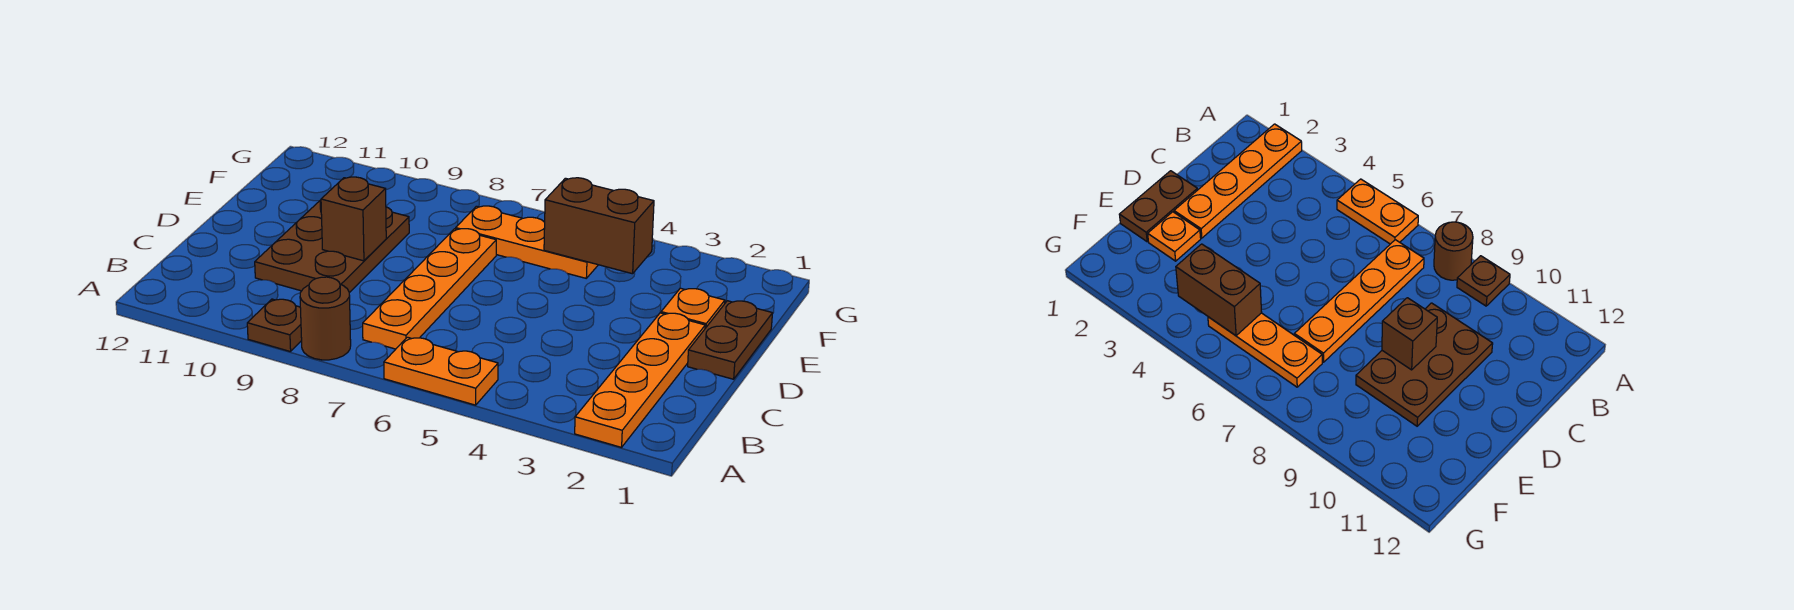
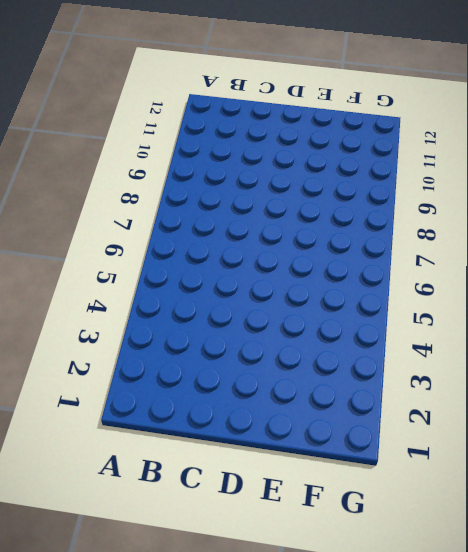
none -> orange plate A2:D2 level 1
none -> orange plate A5:A6 level 1

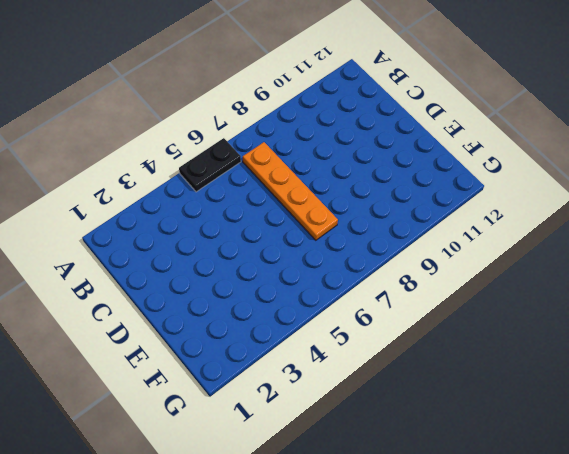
black plate A5:A6 level 1 -> orange plate A5:A6 level 1
none -> orange plate A2:D2 level 1
none -> brown round brick A8 level 1

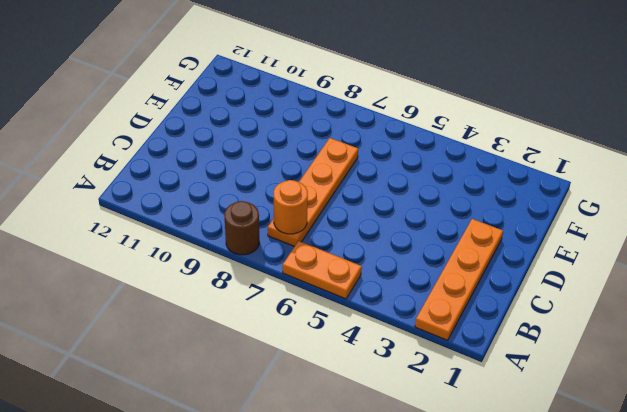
orange round brick B7 level 2 -> none
none -> brown plate A9 level 1
none -> brown plate C9:E10 level 1

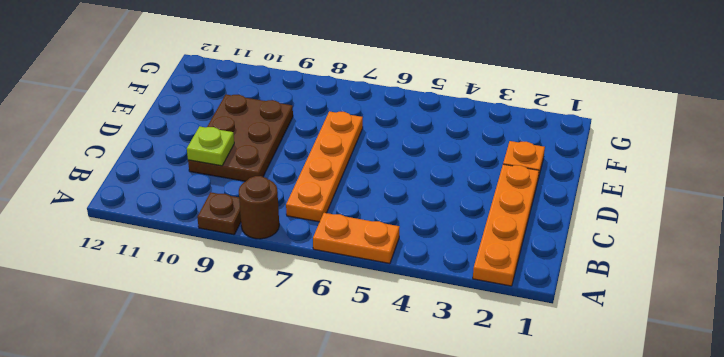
lime plate C10 level 2 -> none
none -> brown plate D1:E1 level 1
none -> orange plate F5:F7 level 1

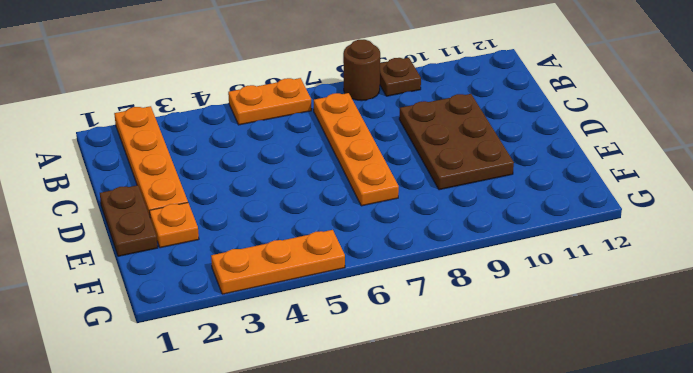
orange plate G3:G5 level 1 -> orange plate F5:F7 level 1
none -> brown brick D9 level 2
none -> brown brick F4:F5 level 2

